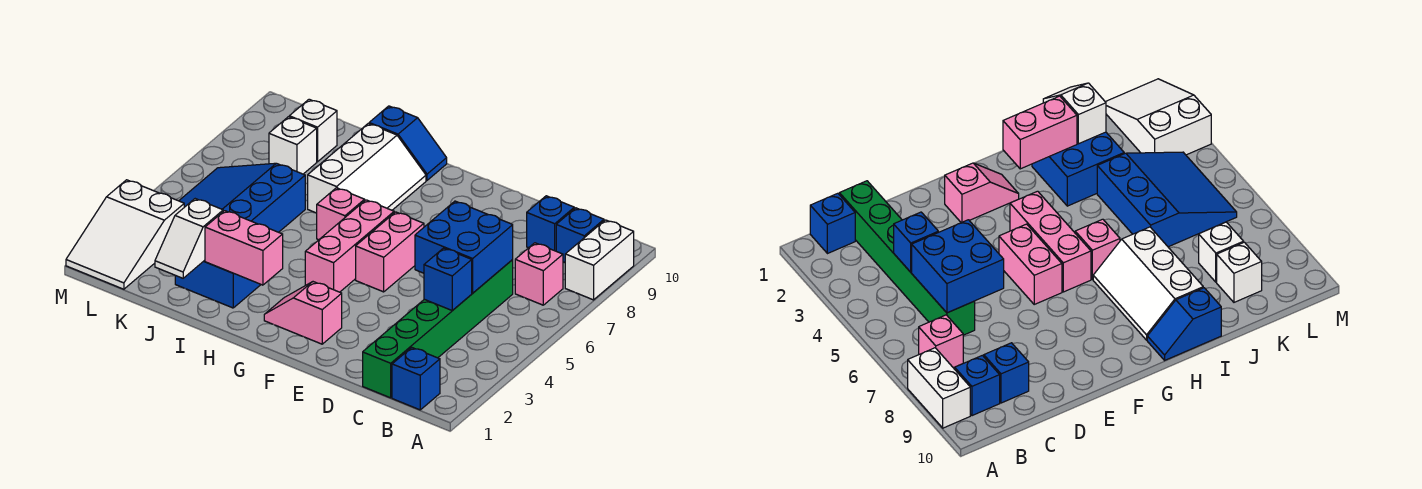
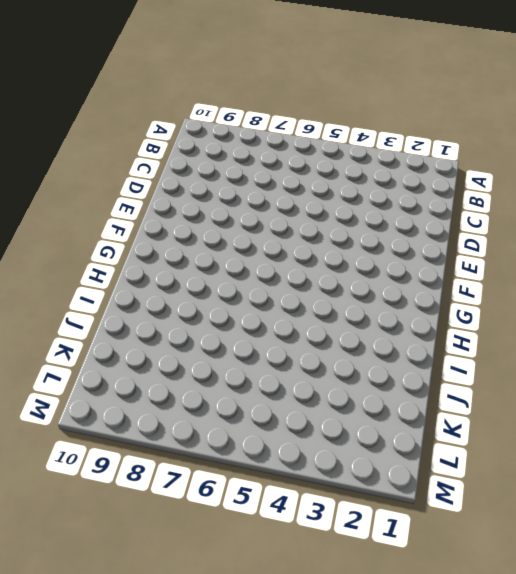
none -> white brick A8:A9 level 1
none -> blue brick B1 level 1
none -> pink brick B7 level 1

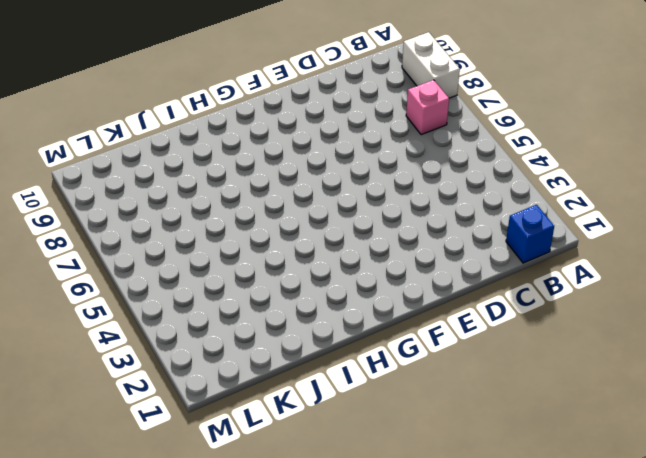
none -> blue brick B9 level 1
none -> green brick C1:C6 level 1
none -> blue brick C9 level 1

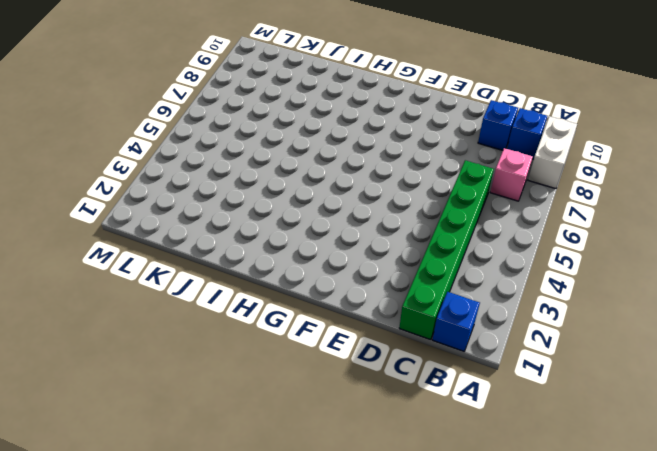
none -> pink slope F2:G2 level 1 top F
none -> pink brick F5:F6 level 1
none -> pink brick G4:G6 level 1

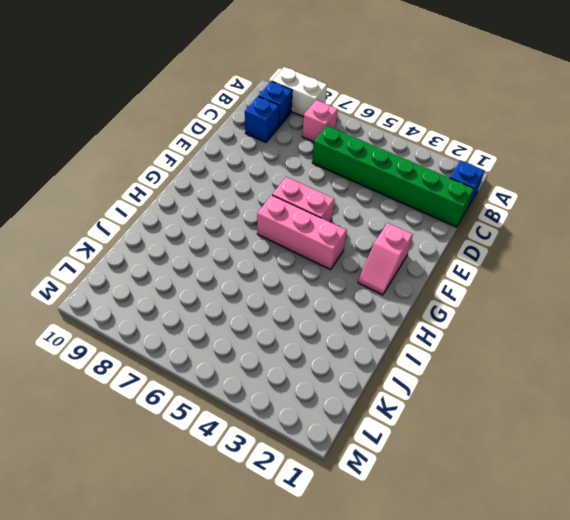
none -> pink brick H6 level 1
none -> white slope H7:I9 level 1 top I
none -> blue slope H10:I10 level 1 top I

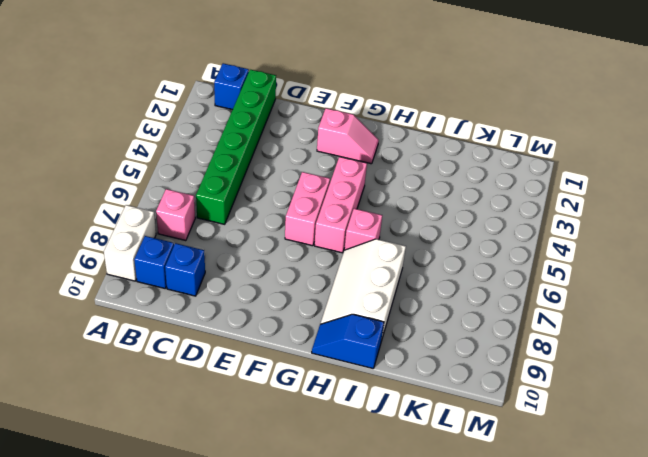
none -> blue brick I2:J3 level 1
none -> blue slope J4:L6 level 1 top J
none -> white brick K8 level 1

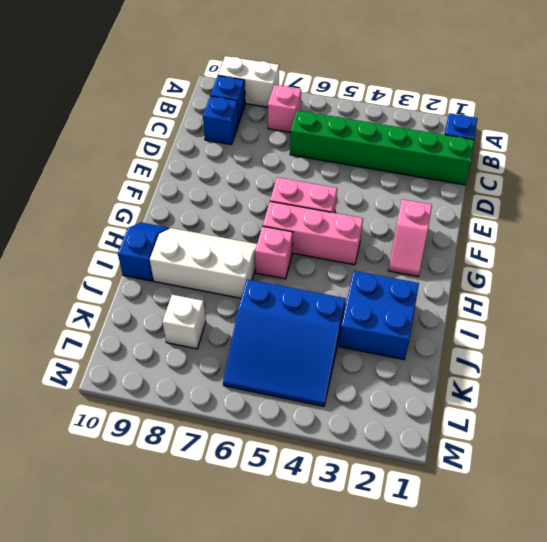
none -> white brick K9 level 1
none -> white slope L1:M3 level 1 top 3
none -> blue brick C4 level 2

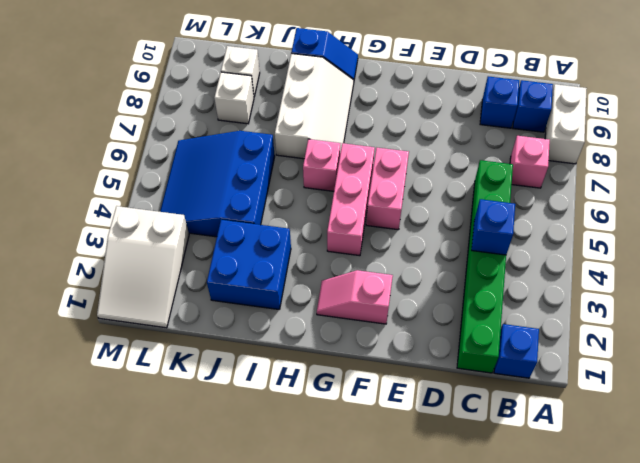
none -> blue brick C5:D6 level 2
none -> pink brick H2:I2 level 2
none -> white slope J1:J2 level 2 top 2

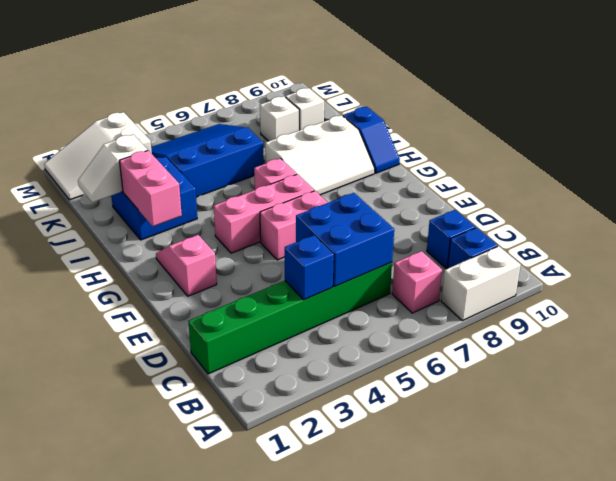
none -> blue brick B1 level 1

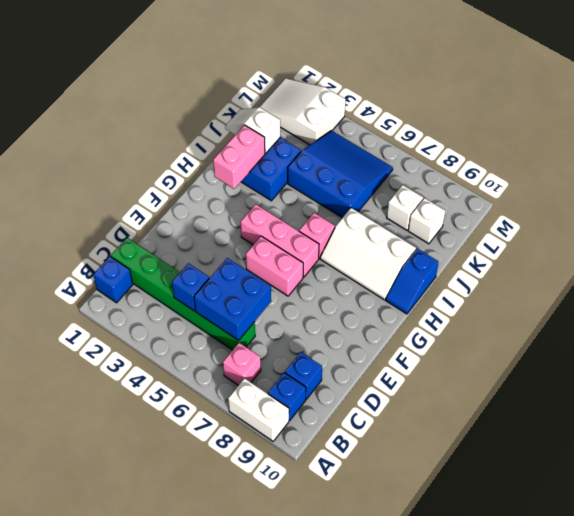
none -> pink slope F2:G2 level 1 top F

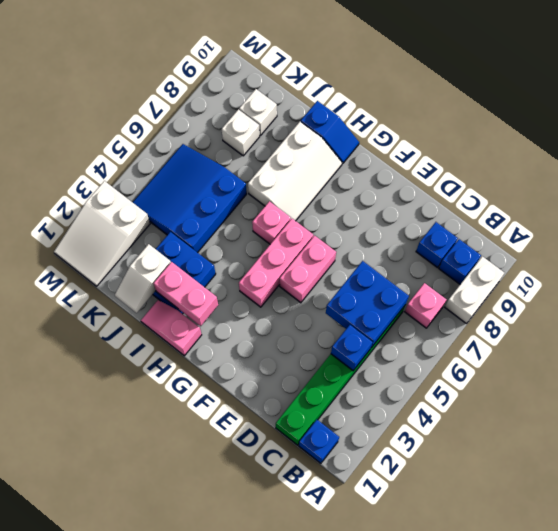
pink slope H1:I1 level 1 top H -> pink slope F2:G2 level 1 top F

